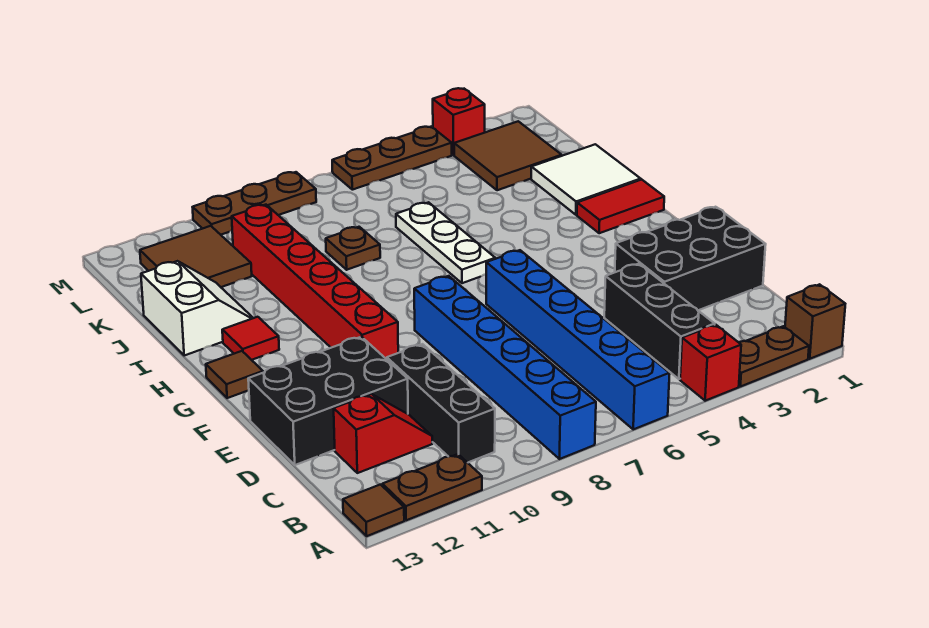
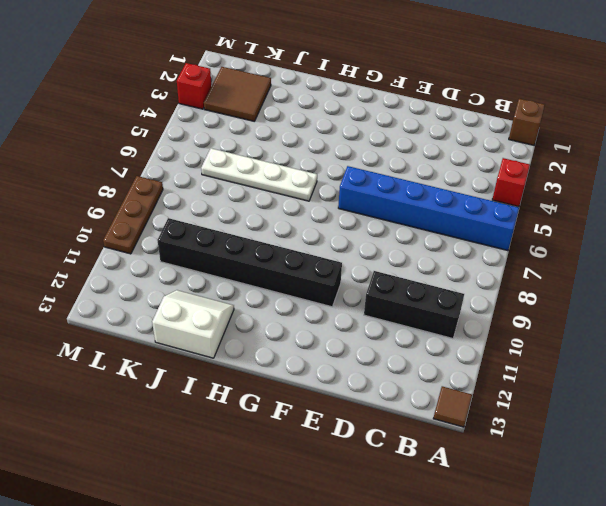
black brick F10:K10 level 1 -> red brick F10:K10 level 1
white plate H6:K6 level 1 -> white plate H6:J6 level 1
none -> brown plate A2:A3 level 1
none -> blue brick A8:F8 level 1
none -> brown plate A11:A12 level 1

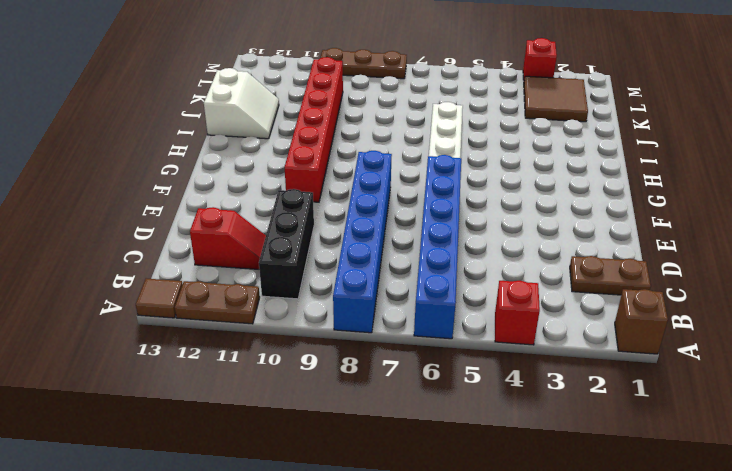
brown plate C1:C2 level 1 -> brown plate A2:A3 level 1
none -> black brick B4:D4 level 1
none -> black brick D1:E3 level 1
none -> black brick D11:E13 level 1

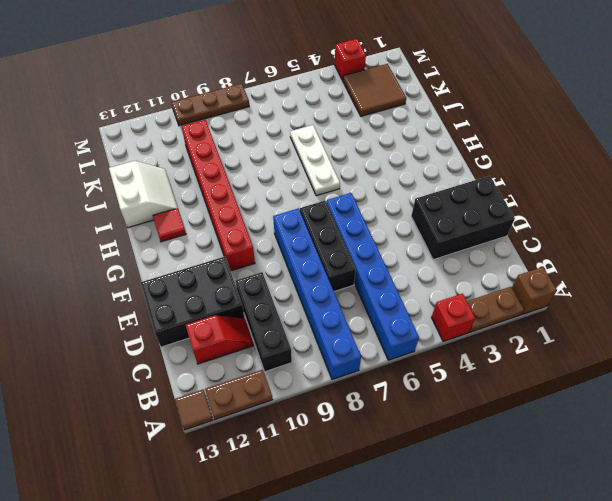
black brick D7:F7 level 1 -> black brick B4:D4 level 1
none -> brown tile G13 level 1
none -> red tile H1:H2 level 1
none -> white tile I1:J2 level 1

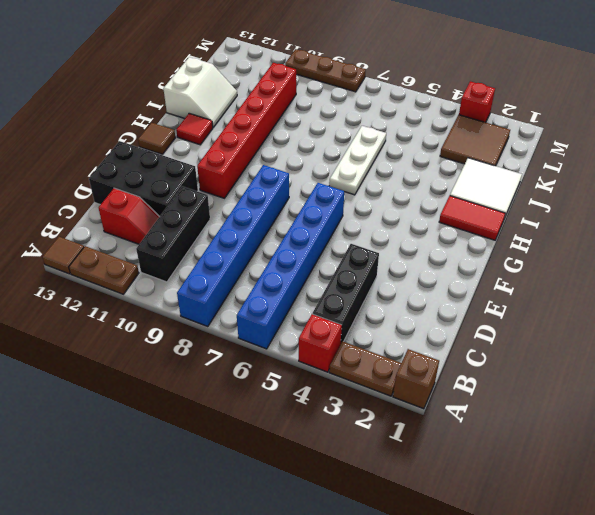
none -> black brick D1:E3 level 1
none -> brown plate J8 level 1
none -> brown tile K11:L12 level 1

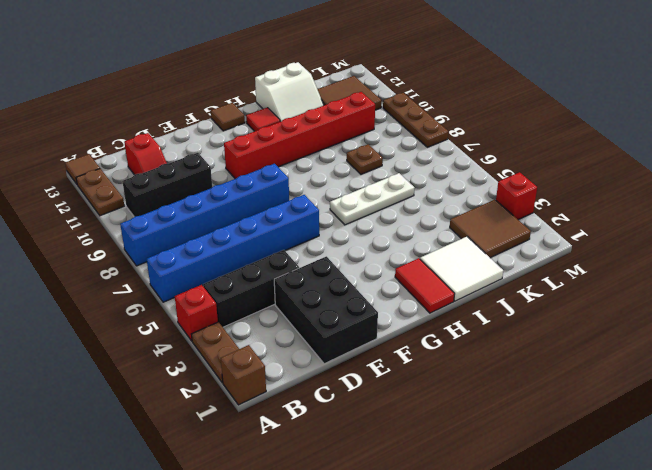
none -> black brick D11:E13 level 1
none -> brown plate M4:M6 level 1

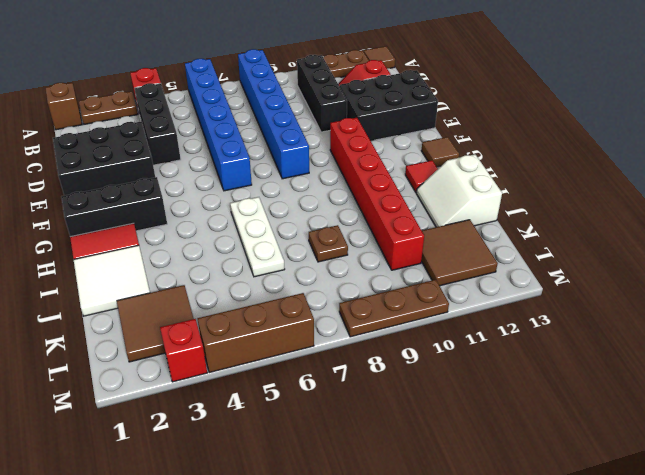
black brick G1:G3 level 1 -> none
brown brick M4:M6 level 1 -> brown plate M4:M6 level 1

